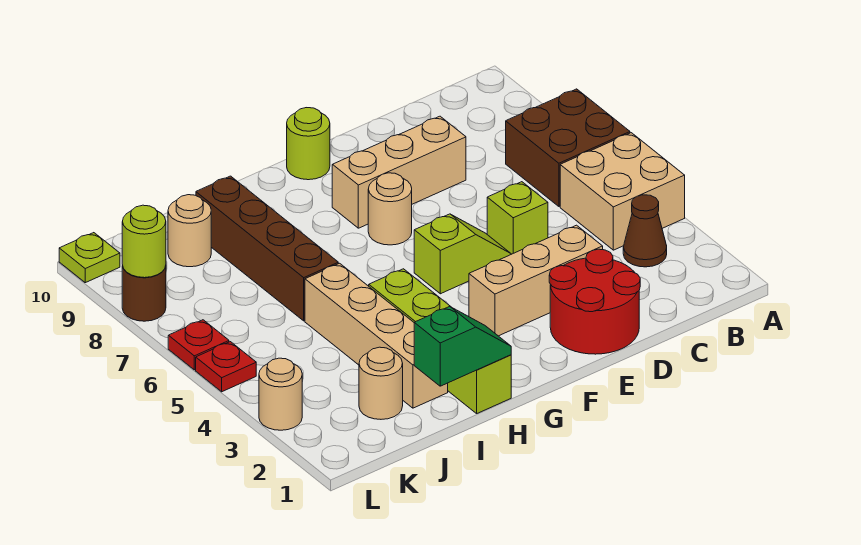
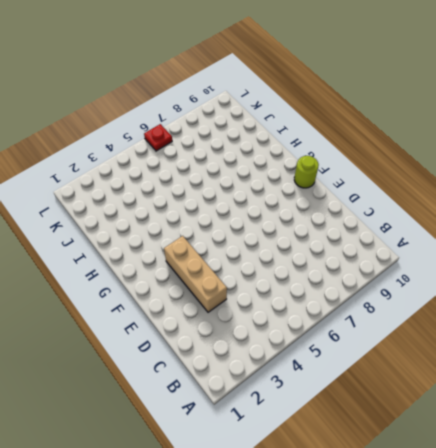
none -> tan brick A4:B5 level 1
none -> brown brick A6:B7 level 1
none -> brown cone B3 level 1

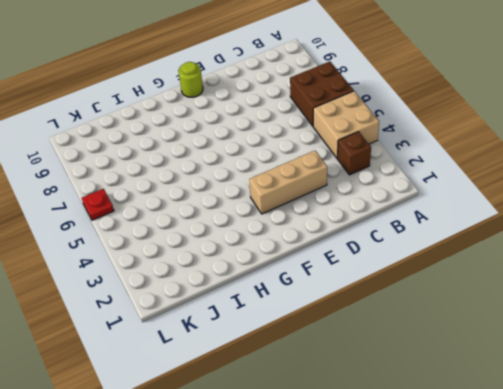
brown brick B3 level 1 -> brown cone B3 level 1
none -> red round brick D1:E2 level 1
none -> lime brick D5 level 1
none -> tan brick D8:F8 level 1

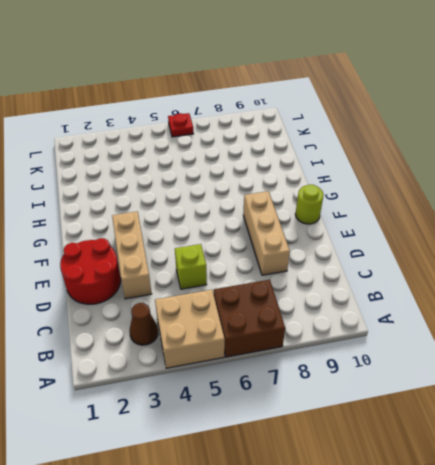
none -> lime slope E5:F5 level 1 top F
none -> tan round brick F7 level 1
none -> lime brick H1:H4 level 1

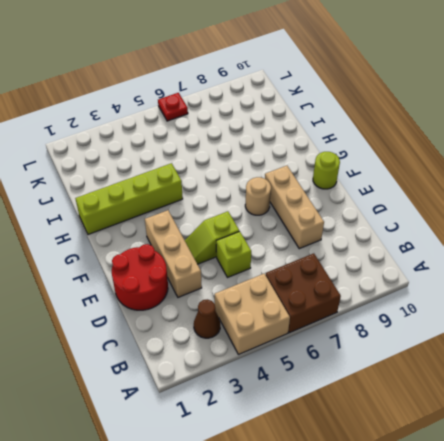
lime slope E4:E5 level 1 top 5 -> lime slope E5:F5 level 1 top F
none -> tan brick I2:I5 level 1
none -> brown brick I6:I9 level 1
none -> tan round brick J2 level 1

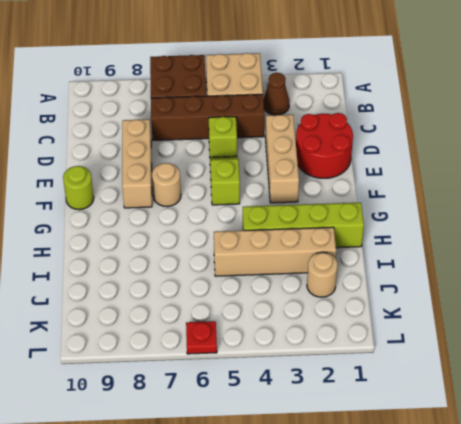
brown brick C4:C7 level 1 -> brown brick I6:I9 level 1
none -> tan round brick J9 level 1
none -> tan round brick L3 level 1
none -> red plate L5 level 1

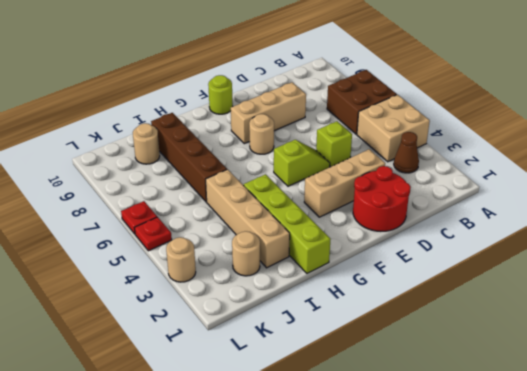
none -> brown round brick L8 level 1
none -> lime plate L10 level 1
none -> green slope H1:I1 level 2 top I

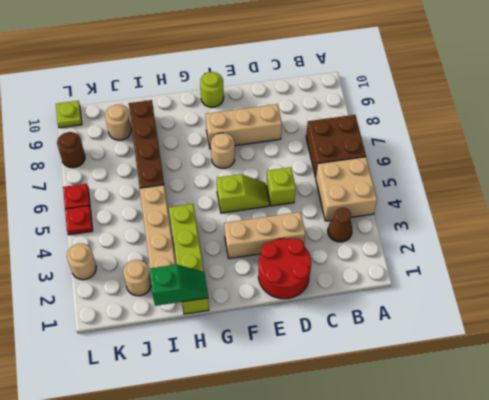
none -> lime round brick L8 level 2

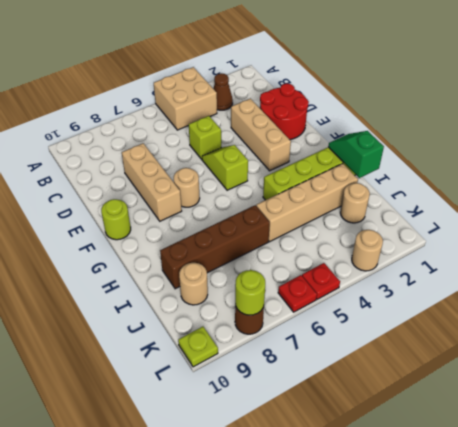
none -> brown brick A6:B7 level 1

